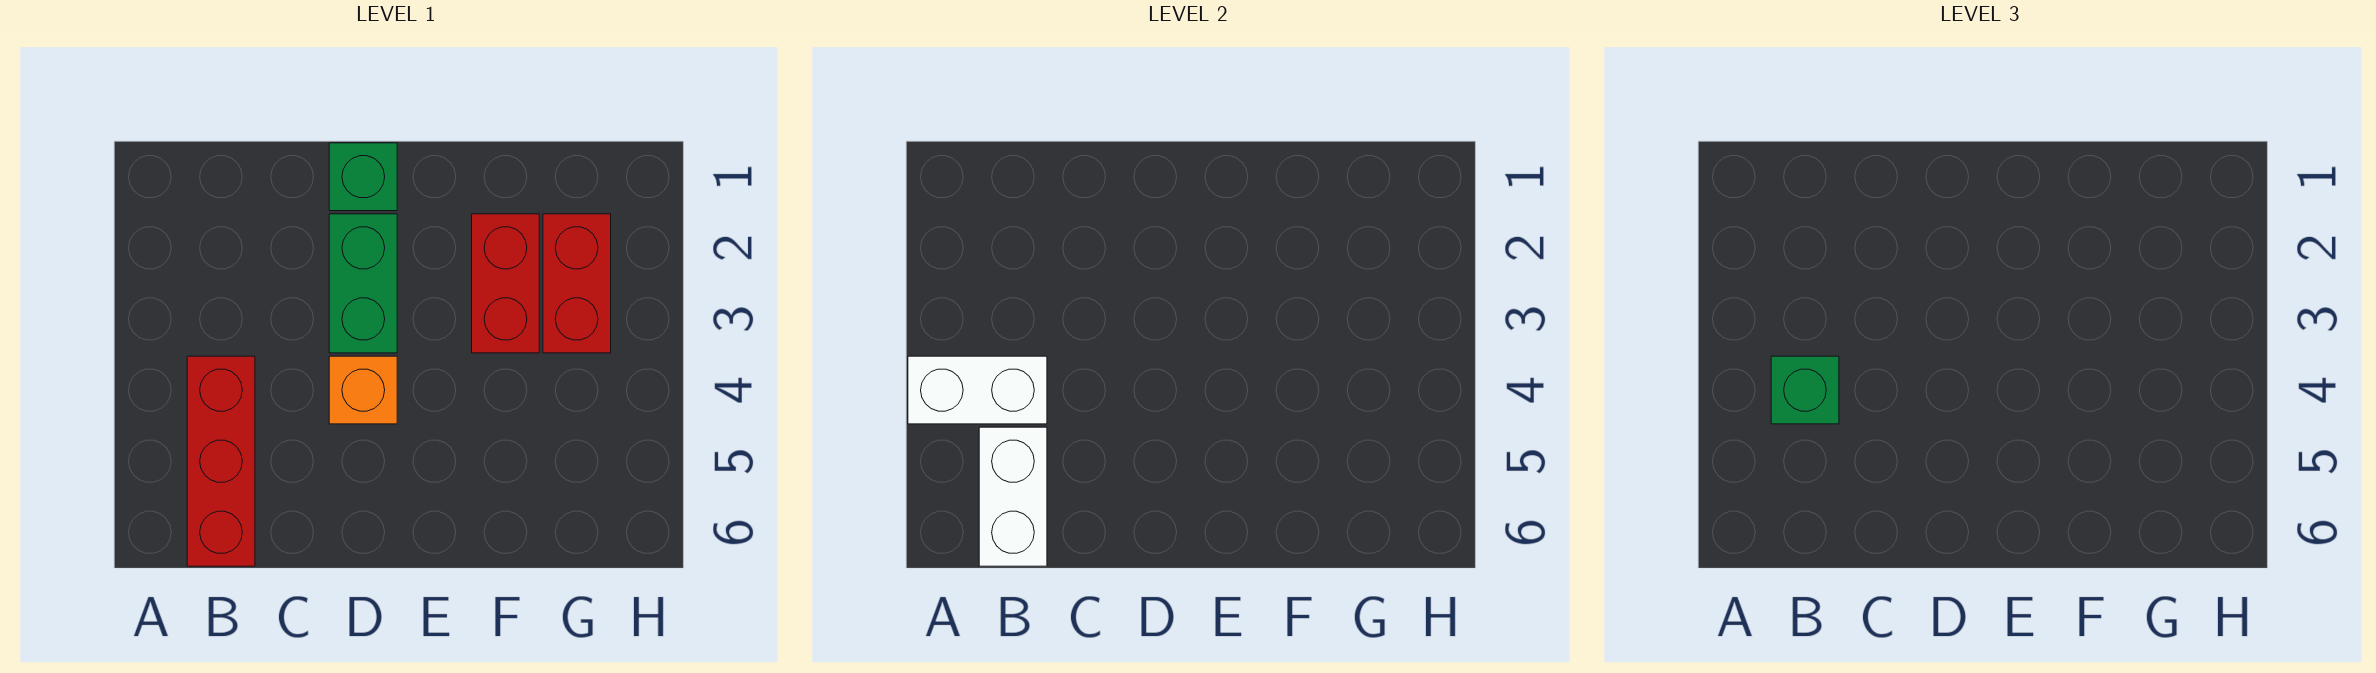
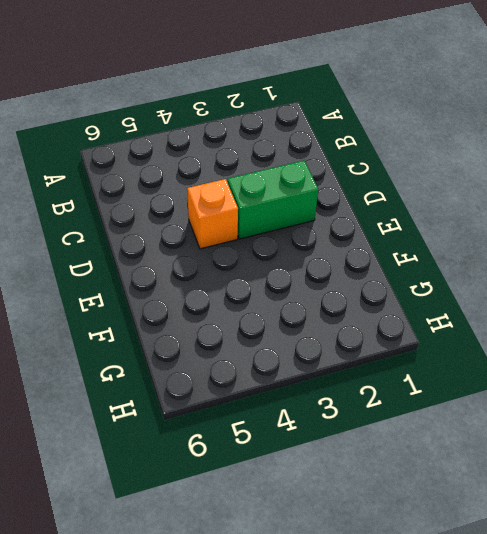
none -> red brick B4:B6 level 1
none -> green brick D1 level 1

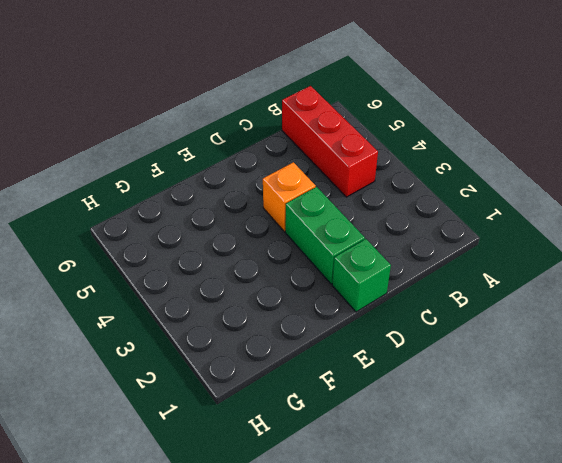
none -> red brick F2:F3 level 1
none -> red brick G2:G3 level 1

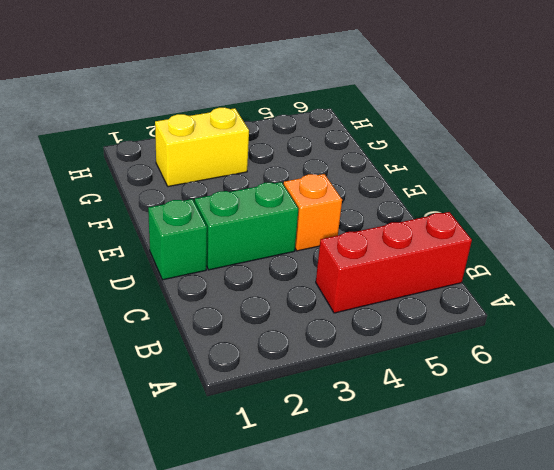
yellow brick G2:G3 level 1 -> red brick G2:G3 level 1
none -> red brick F2:F3 level 1
none -> white brick A4:B4 level 2

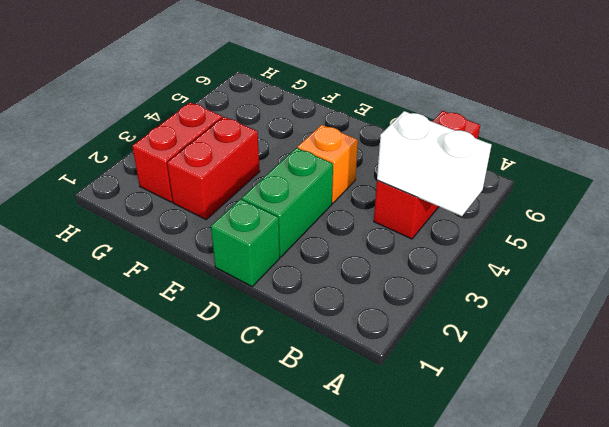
none -> white brick B5:B6 level 2
none -> green brick B4 level 3

